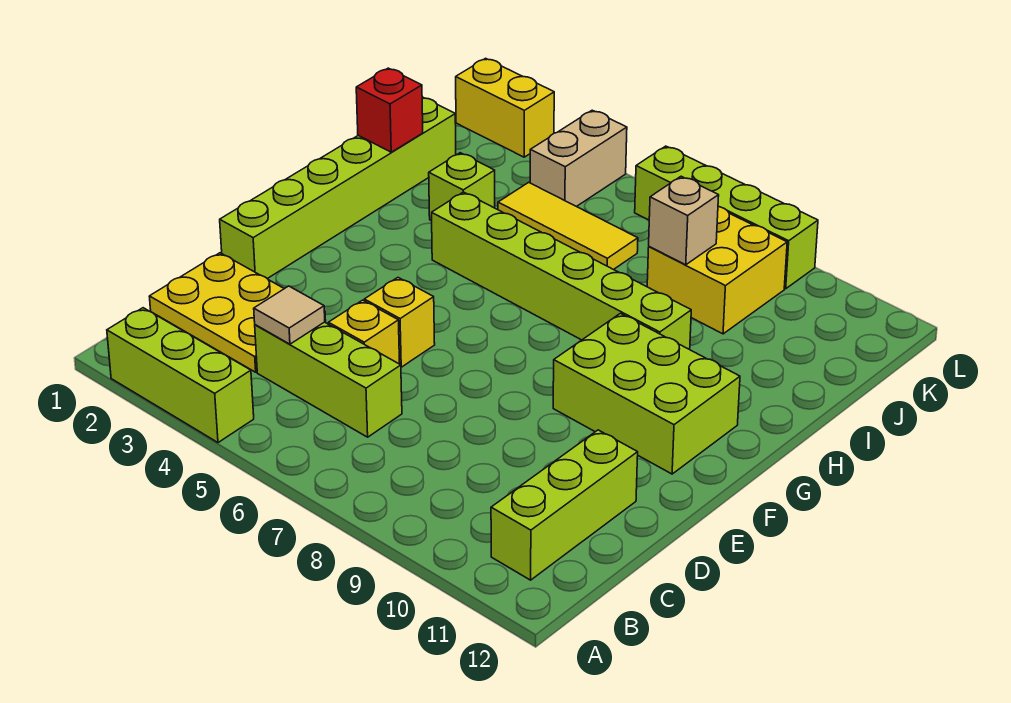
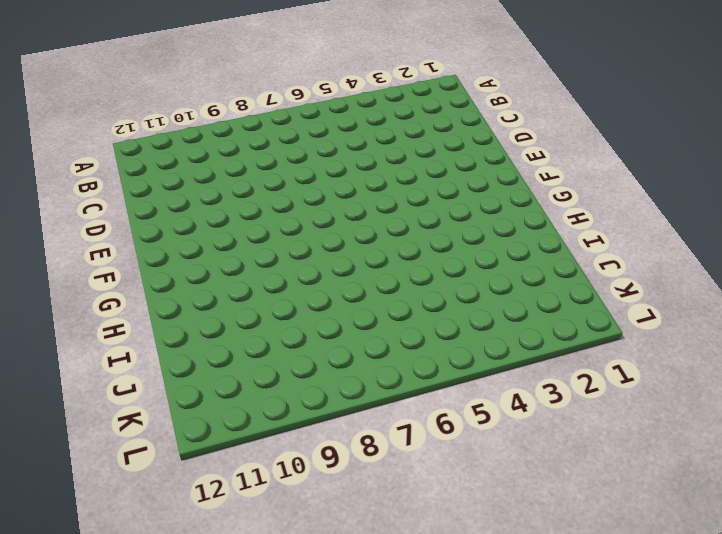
none -> lime brick A2:A4 level 1
none -> lime brick B11:D11 level 1
none -> yellow plate C1:D3 level 1

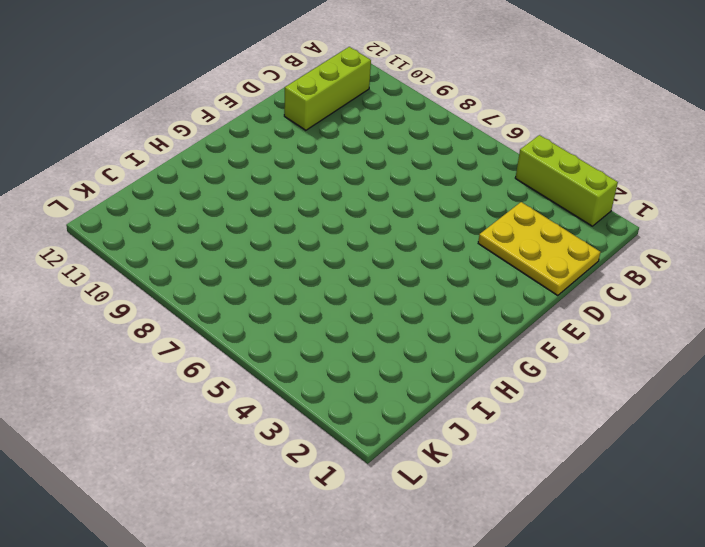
none -> lime brick C4:C6 level 1
none -> yellow brick D5 level 1
none -> lime brick E1:J1 level 1

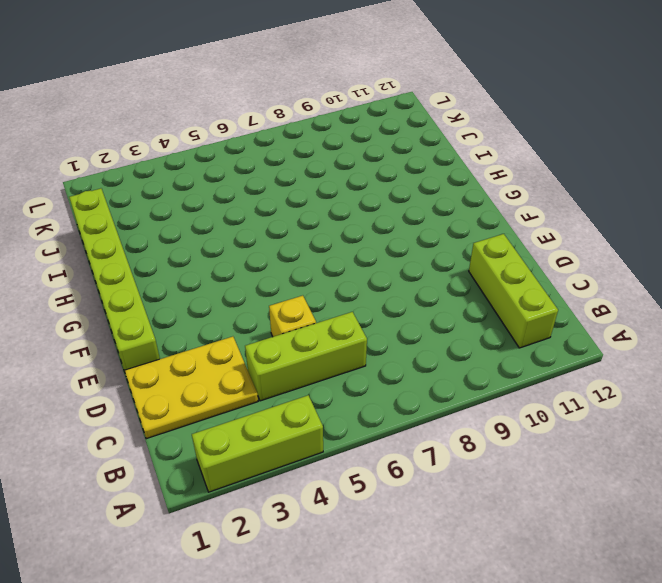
none -> yellow brick E5 level 1
none -> lime brick F9:G11 level 1
none -> lime brick H4:H9 level 1

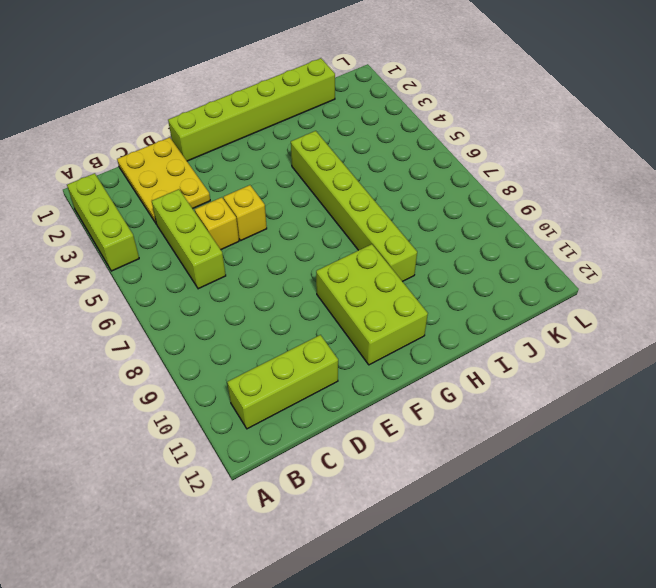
none -> lime brick I3 level 1
none -> yellow tile J4:J6 level 1
none -> yellow brick J8:K9 level 1

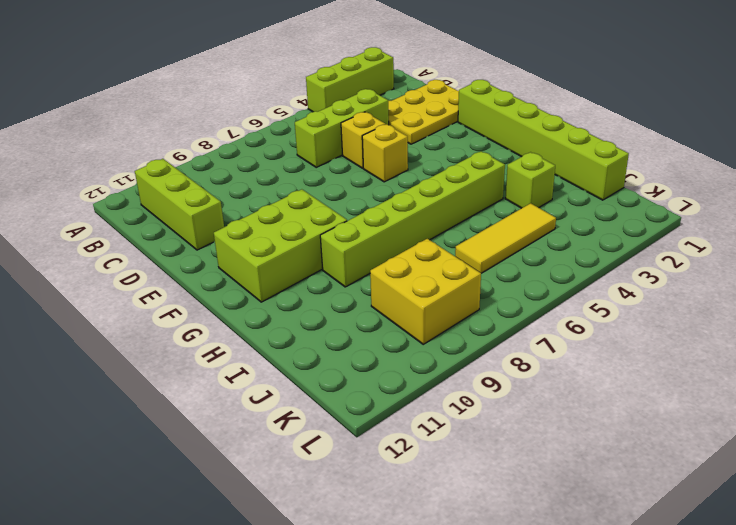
none -> tan brick K4:L4 level 1
none -> yellow brick L1:L2 level 1
none -> lime brick L6:L9 level 1

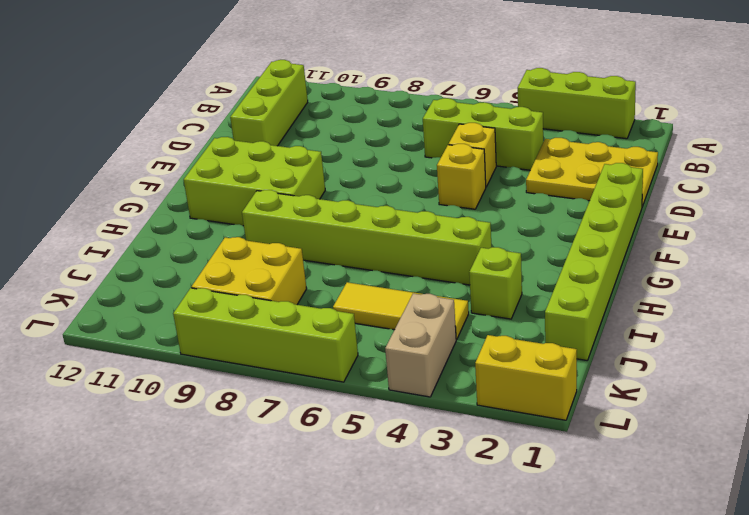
none -> tan tile C4 level 2
none -> red brick I1 level 2
none -> tan brick J8 level 2

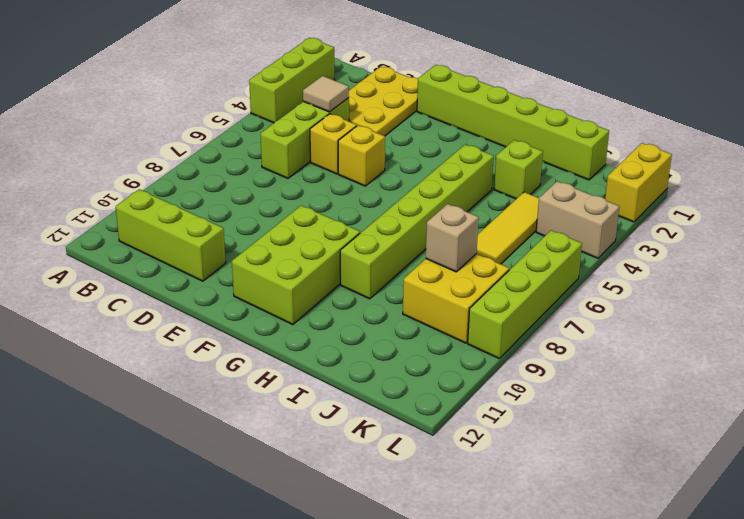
none -> red brick I1 level 2

